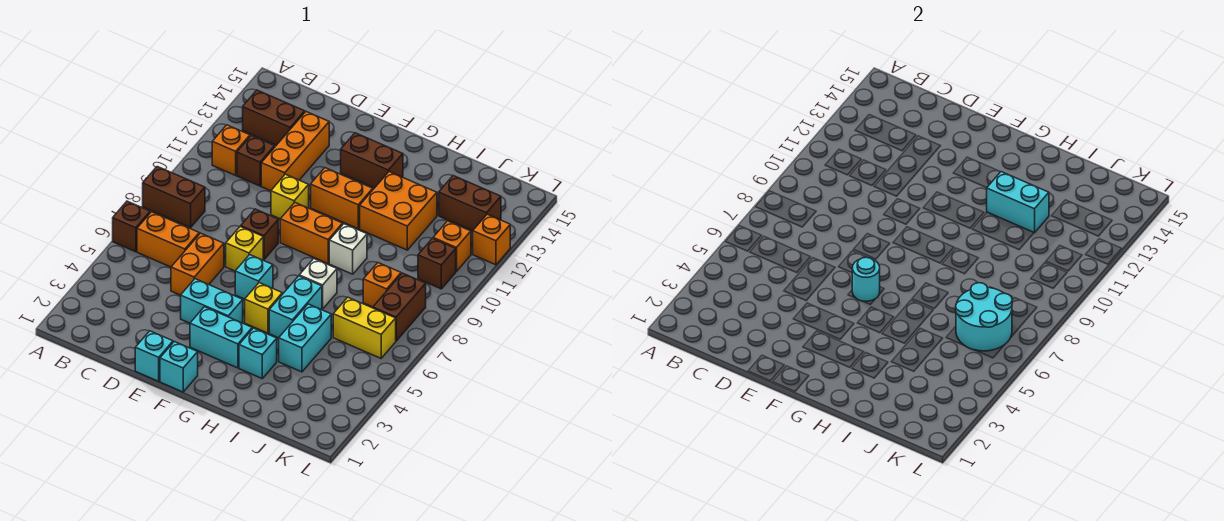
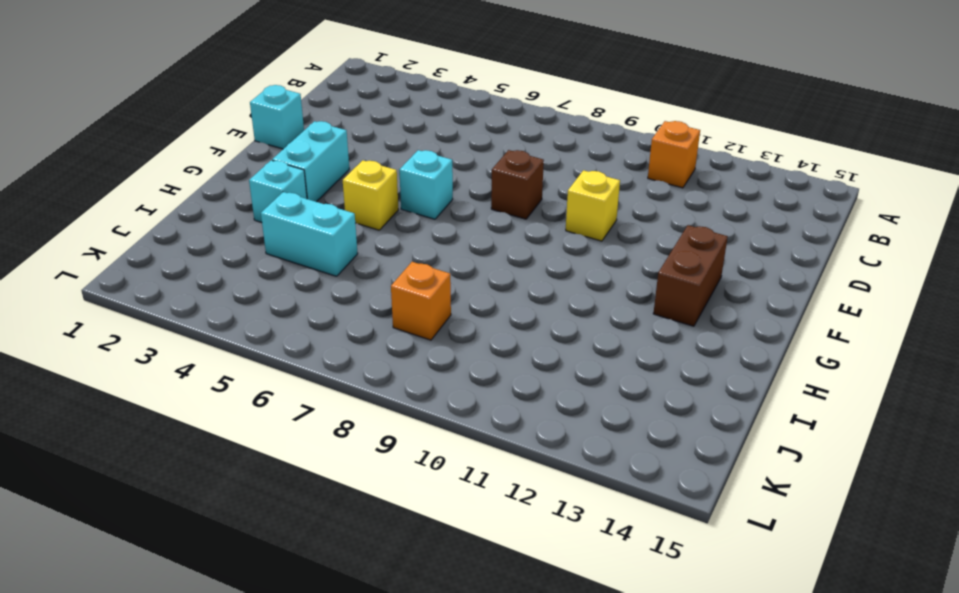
none -> brown brick A6 level 1
none -> brown brick A8:B8 level 1
none -> orange brick B6:C6 level 1
none -> brown brick B13:C13 level 1

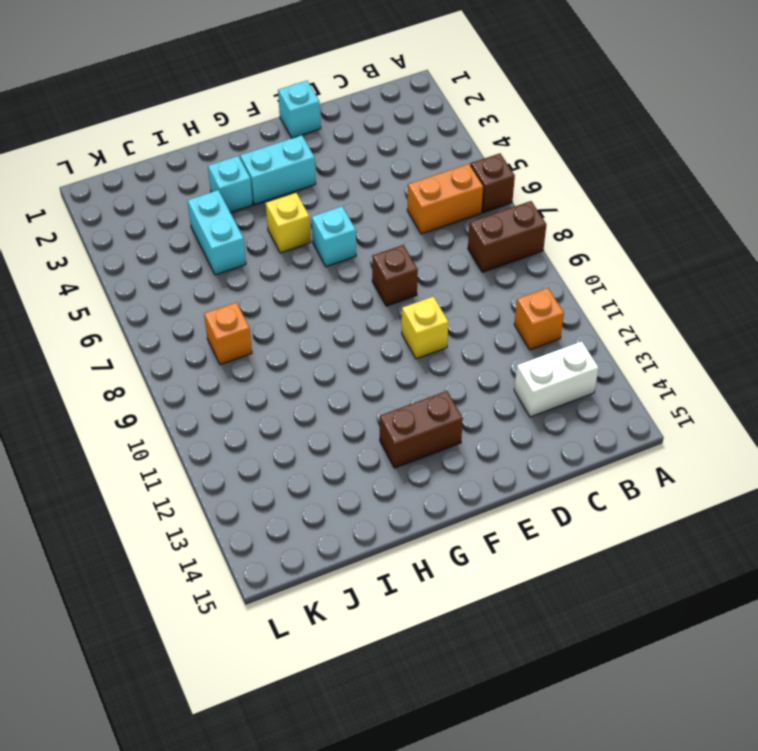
white brick B13:C13 level 1 -> brown brick B13:C13 level 1
none -> brown brick C11 level 1
none -> orange brick D5:D6 level 1
none -> orange brick D11:D13 level 1
none -> cyan brick E4:F4 level 1

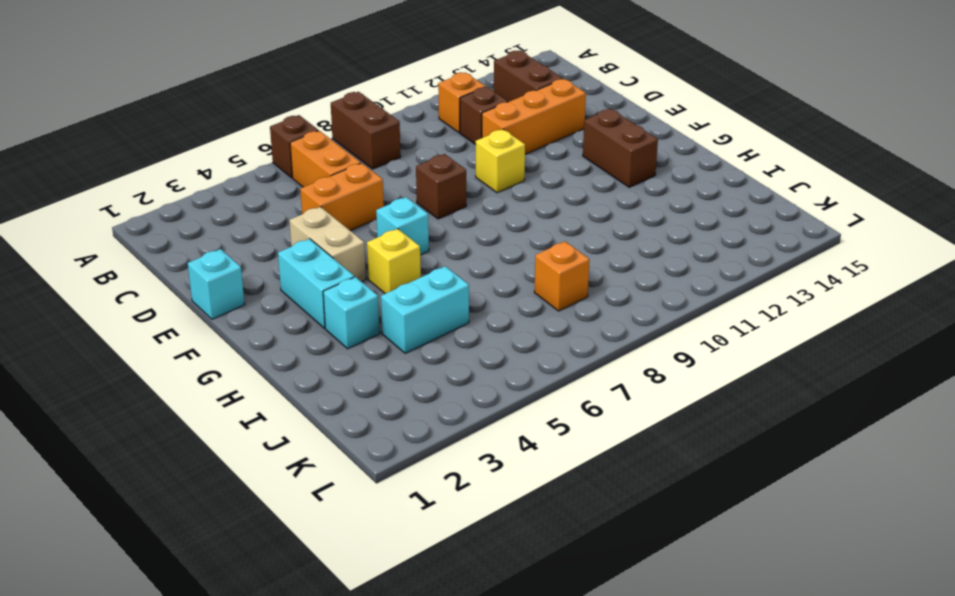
tan brick E4:F4 level 1 -> cyan brick E4:F4 level 1
none -> yellow brick E7 level 1
none -> cyan brick F1 level 1
none -> orange brick F9:G9 level 1
none -> orange brick F11:G11 level 1

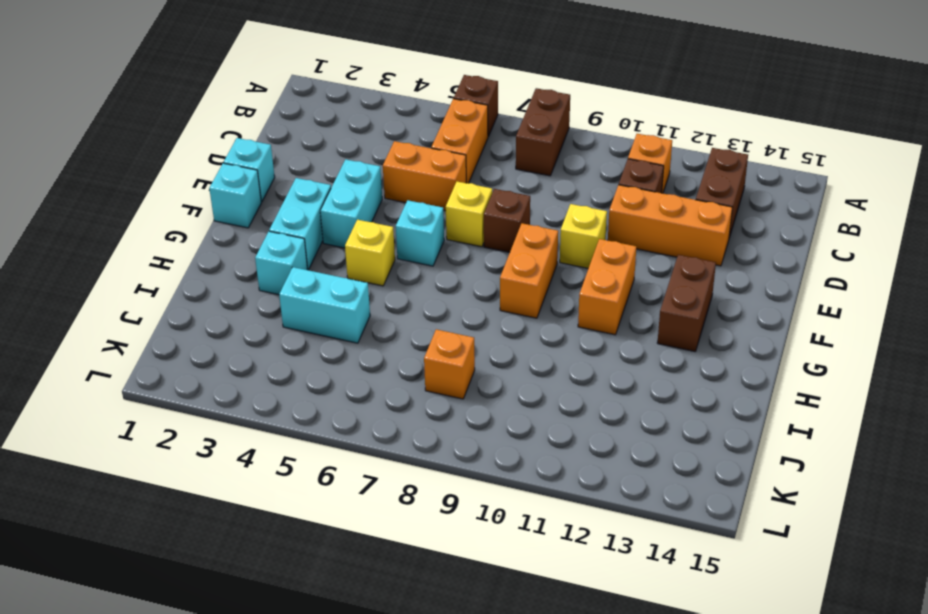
none -> cyan brick H5:H6 level 1
none -> white brick H7 level 1
none -> white brick H9 level 1
none -> orange brick H11:I12 level 1

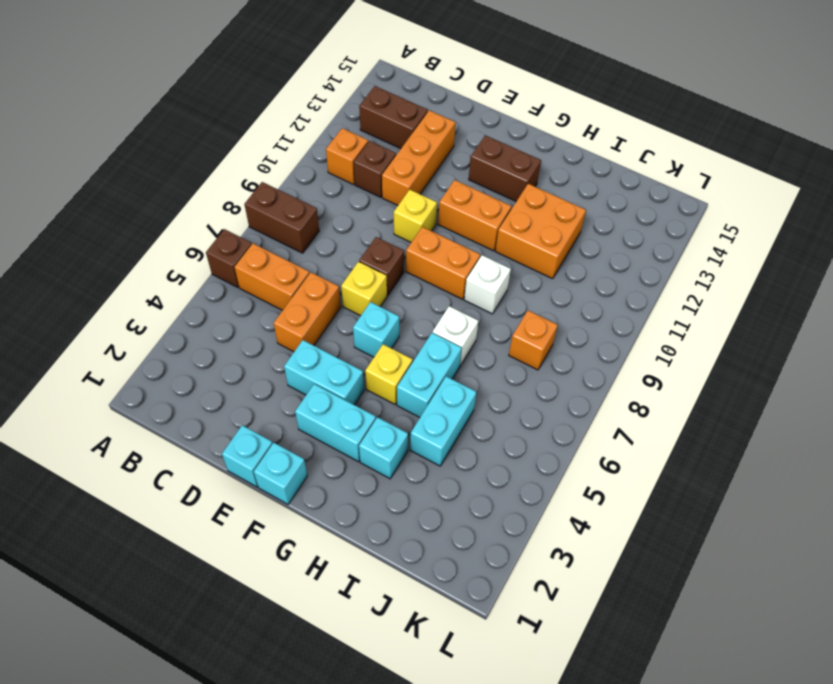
none -> yellow brick J6:K6 level 1
none -> brown brick J13:K13 level 1
none -> brown brick K7:K8 level 1
none -> brown brick K10 level 1

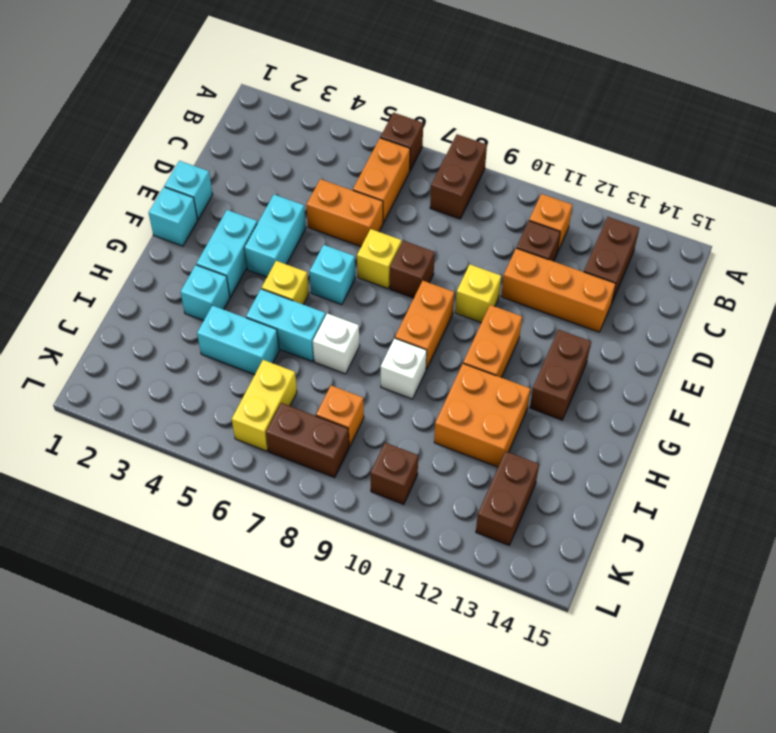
none -> orange brick K11 level 1
none -> orange brick L12 level 1
none -> cyan round brick F6 level 2
none -> cyan brick H12:I12 level 2

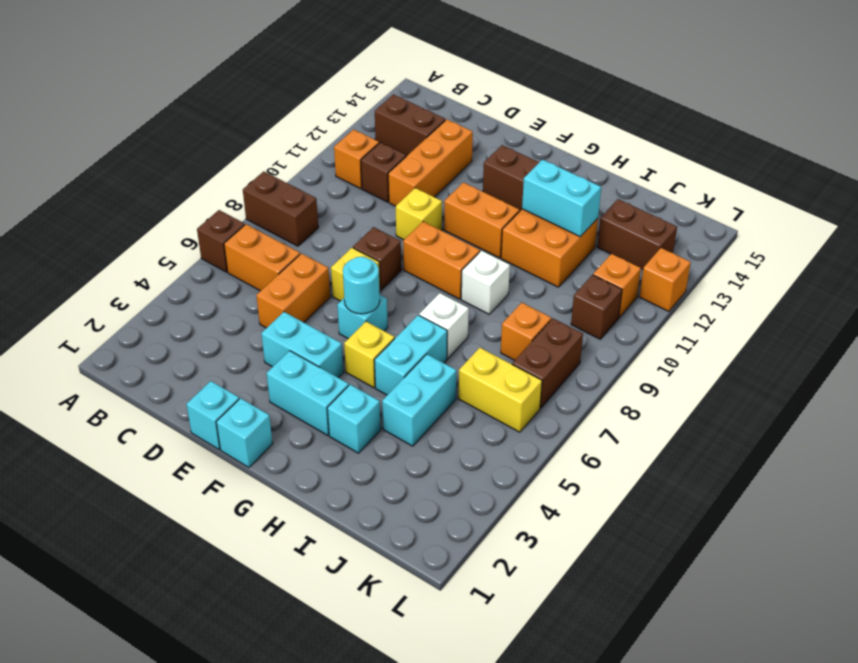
none -> cyan round brick J6:K7 level 2

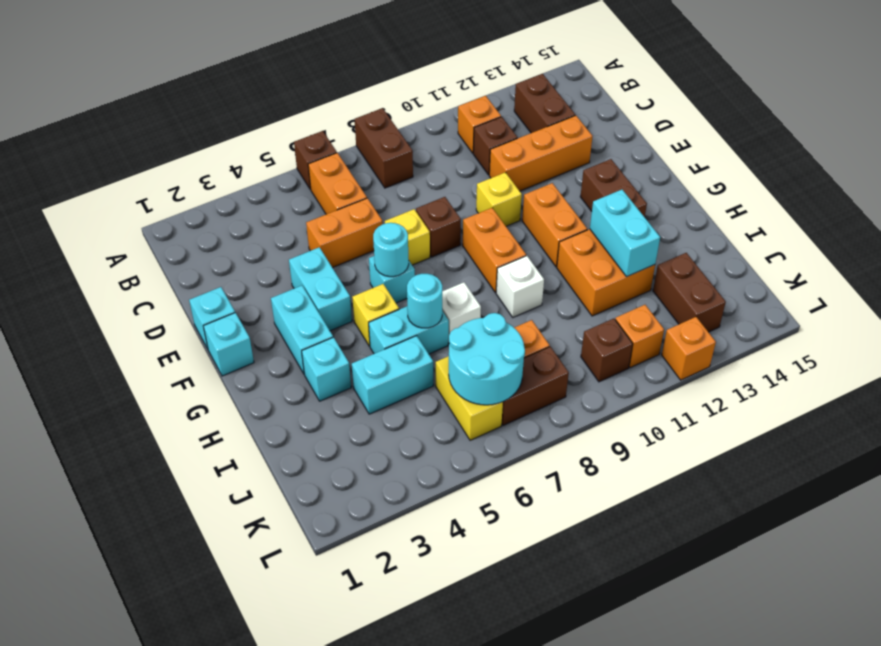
cyan round brick H6 level 2 -> none

